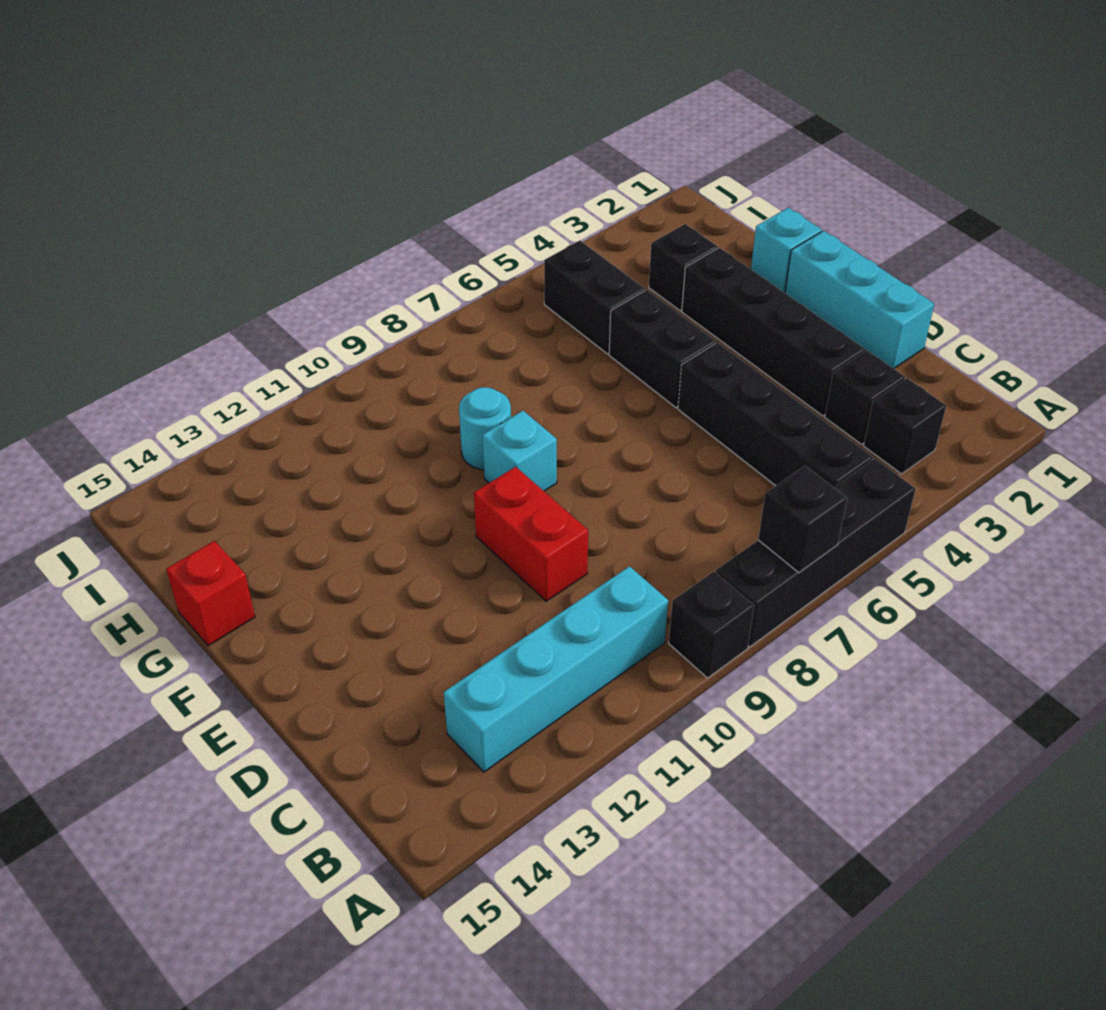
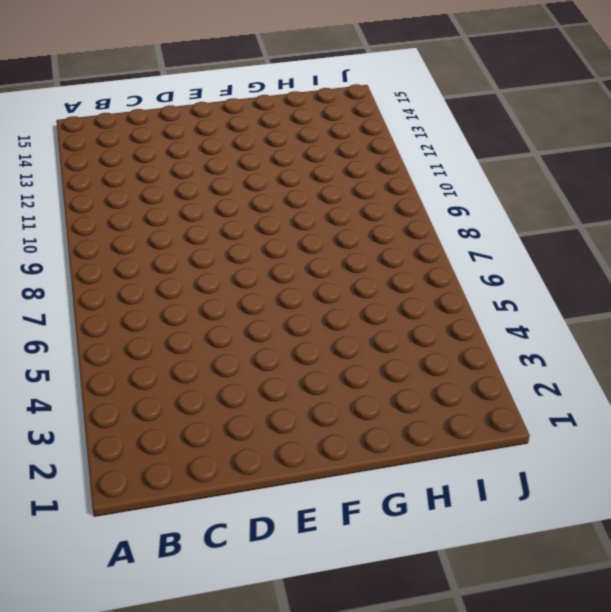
none -> black brick A5:A8 level 1
none -> black brick A9 level 1
none -> black brick B3 level 1

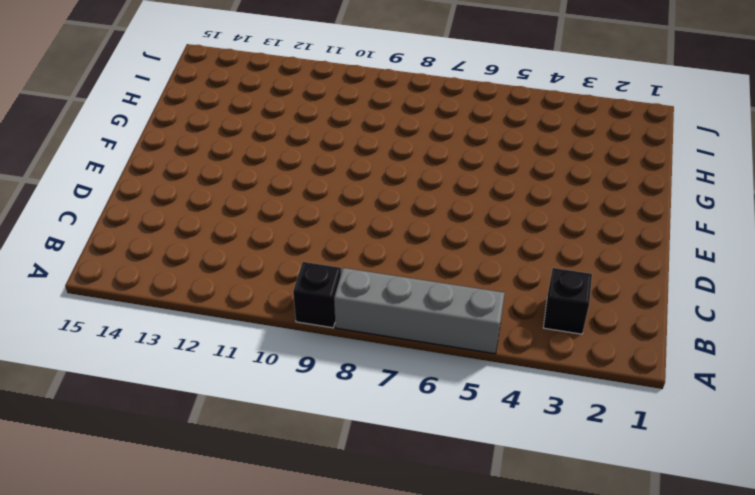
grey brick A5:A8 level 1 -> black brick A5:A8 level 1
none -> black brick B5:E5 level 1
none -> cyan brick B10:B13 level 1
none -> black brick C3 level 1

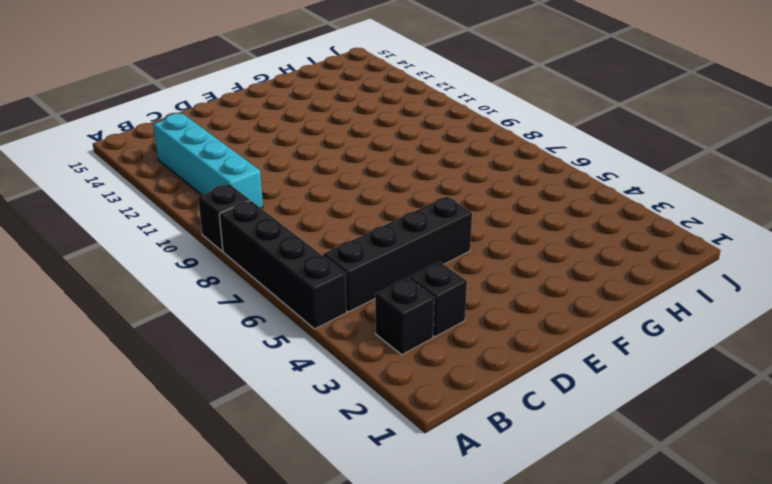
none -> cyan brick D1:F1 level 1
none -> black brick D3:G3 level 1
none -> red brick D10:E10 level 1

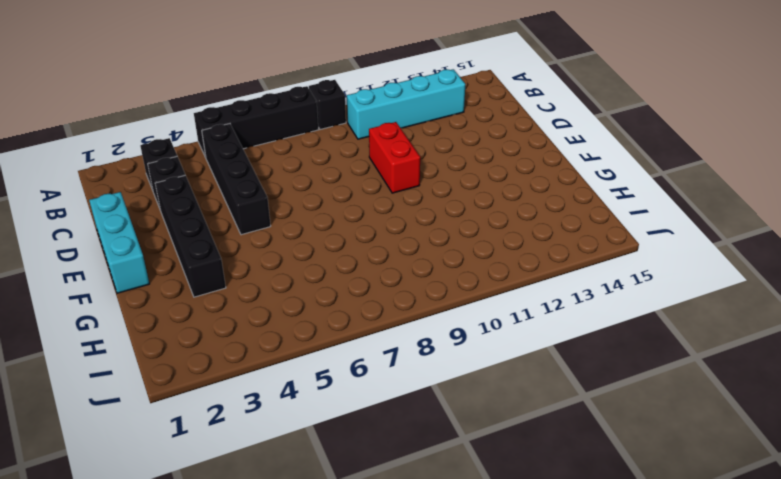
none -> black brick F5:G5 level 1
none -> cyan brick F9 level 1
none -> cyan brick G1 level 1

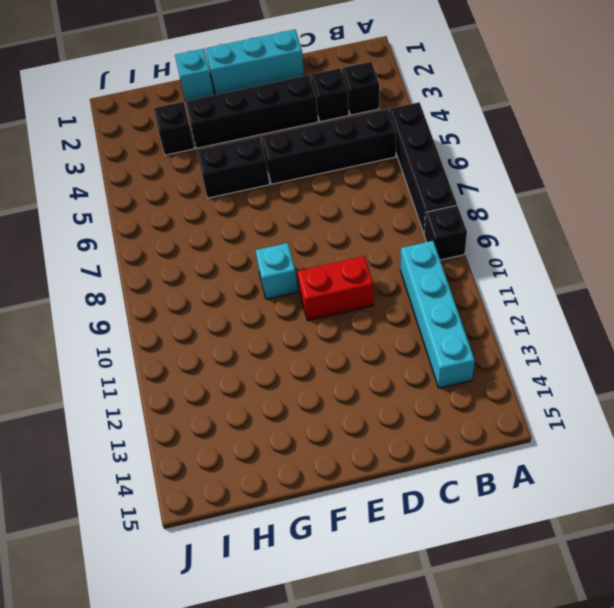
none -> cyan round brick G9 level 1
none -> red brick G15 level 1
none -> black brick H5:I5 level 1

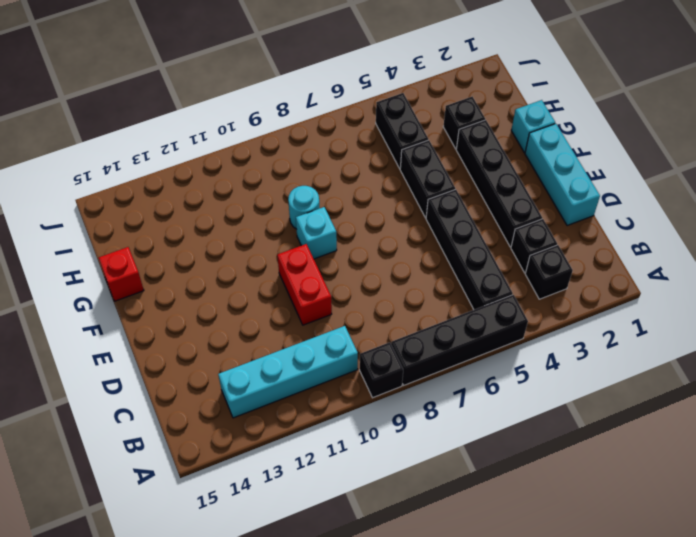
none -> black brick A7 level 2

